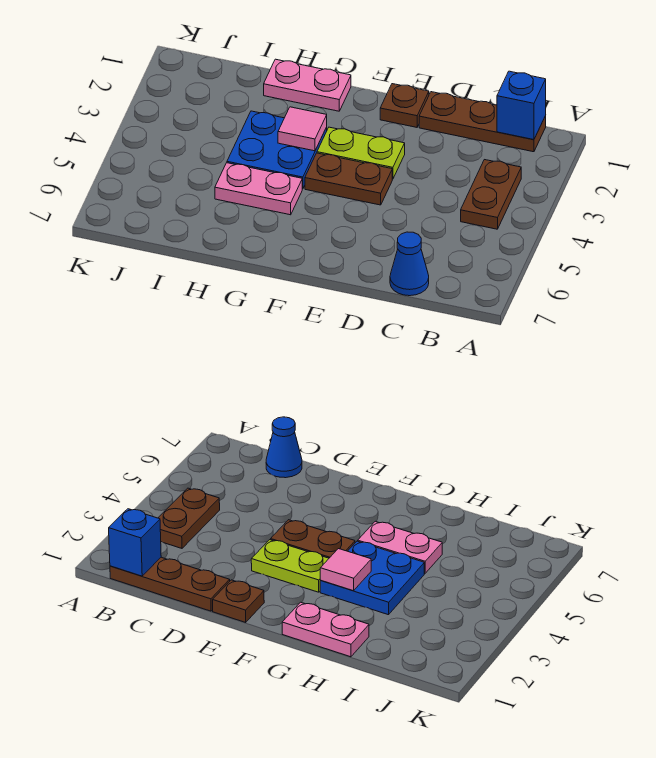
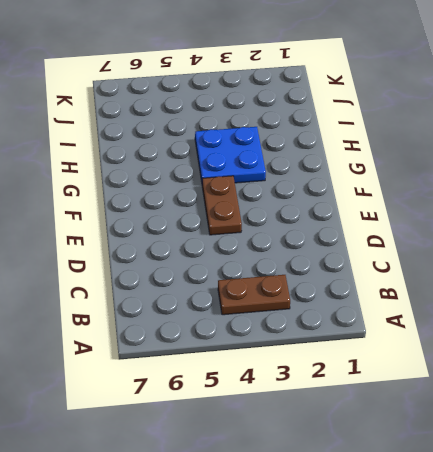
none -> brown plate B1:D1 level 1
none -> blue cone C7 level 1

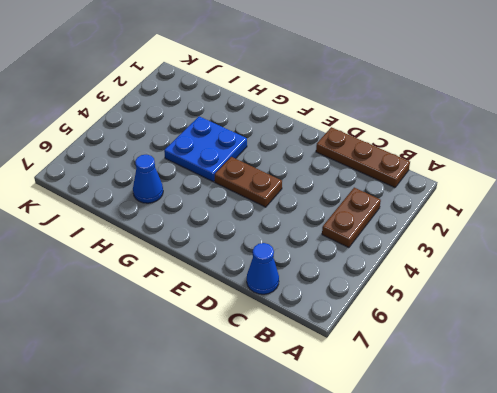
blue cone H6 level 1 -> none
none -> brown plate E1 level 1
none -> lime plate E3:F3 level 1

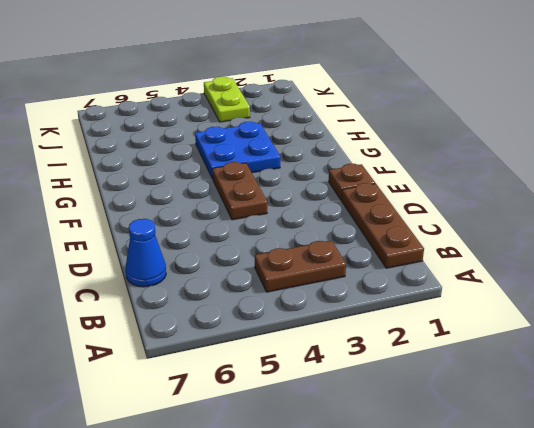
lime plate J3:K3 level 1 -> lime plate E3:F3 level 1
none -> pink plate G1:H1 level 1
none -> pink plate G5:H5 level 1

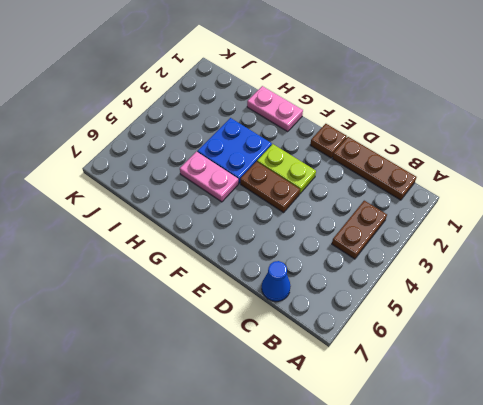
none -> blue brick B1 level 2
none -> pink tile G3 level 2

